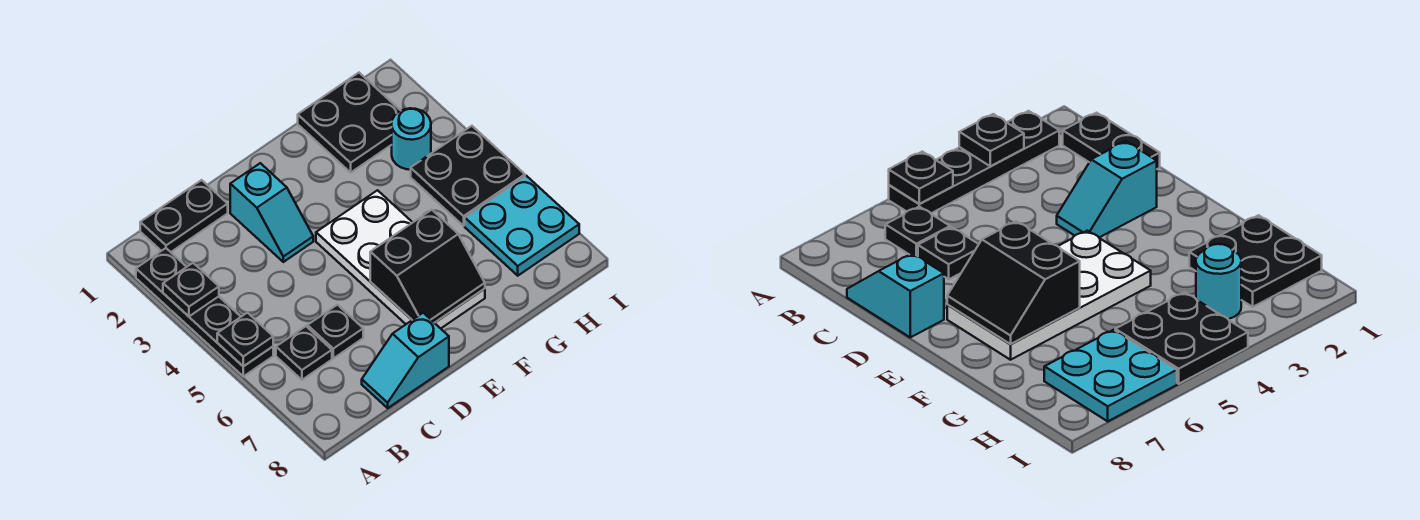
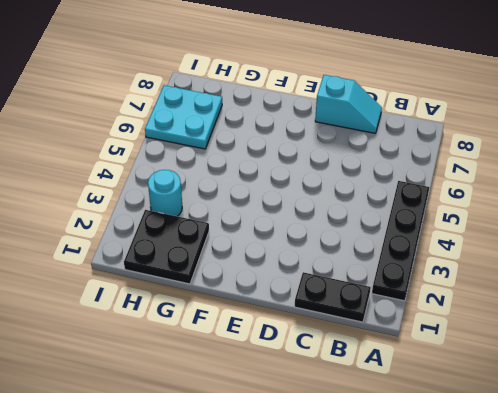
none -> black plate B6 level 1
none -> black plate C6 level 1
none -> cyan slope D2:D3 level 1 top 2

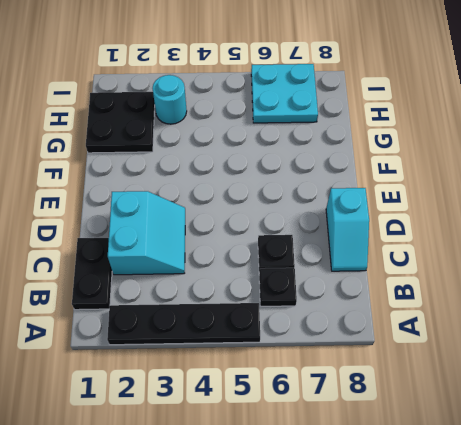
cyan slope C2:D3 level 1 top 2 -> cyan slope D2:D3 level 1 top 2
none -> white plate E4:F7 level 1
none -> black plate H4:I5 level 1
none -> black plate A3 level 2

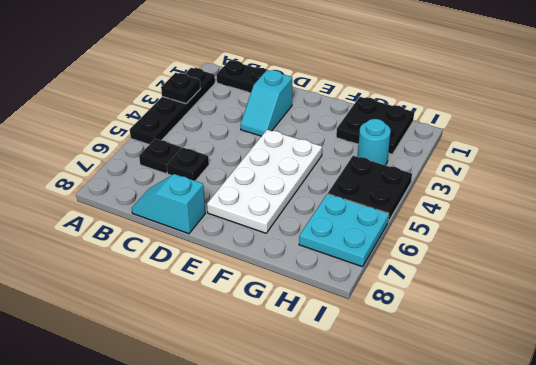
none -> black plate A5 level 2
none -> black slope E6:F7 level 2 top 6

